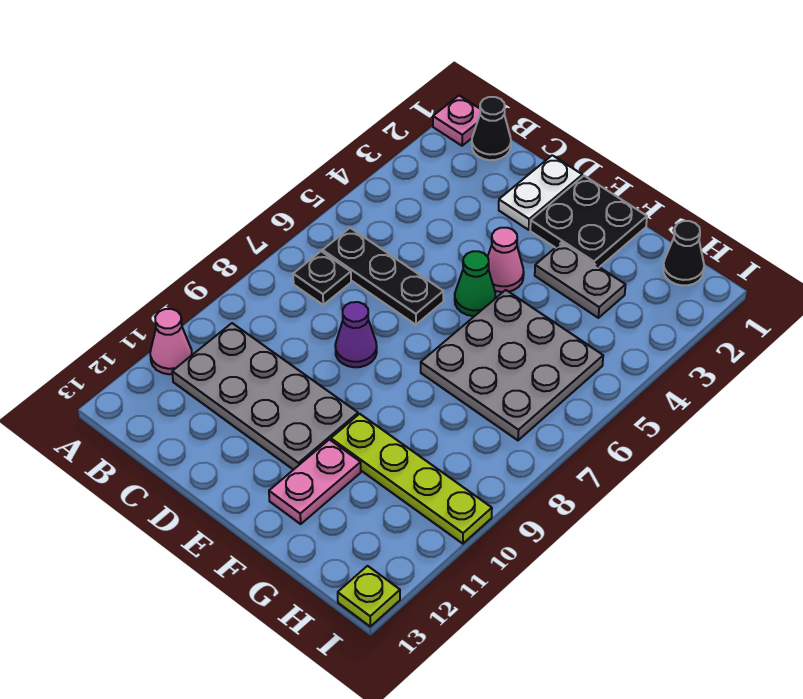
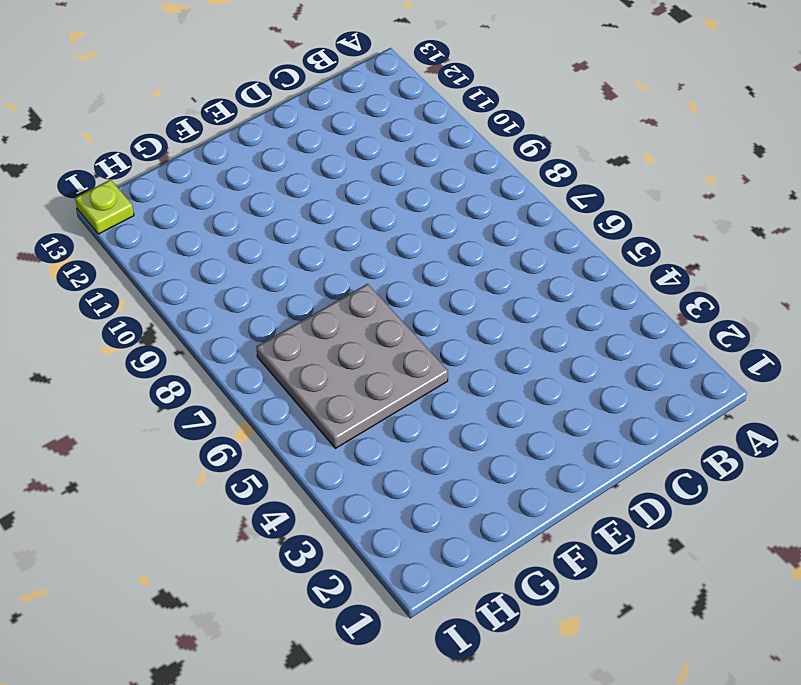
none -> pink plate A1 level 1
none -> pink cone A11 level 1
none -> black cone B1 level 1

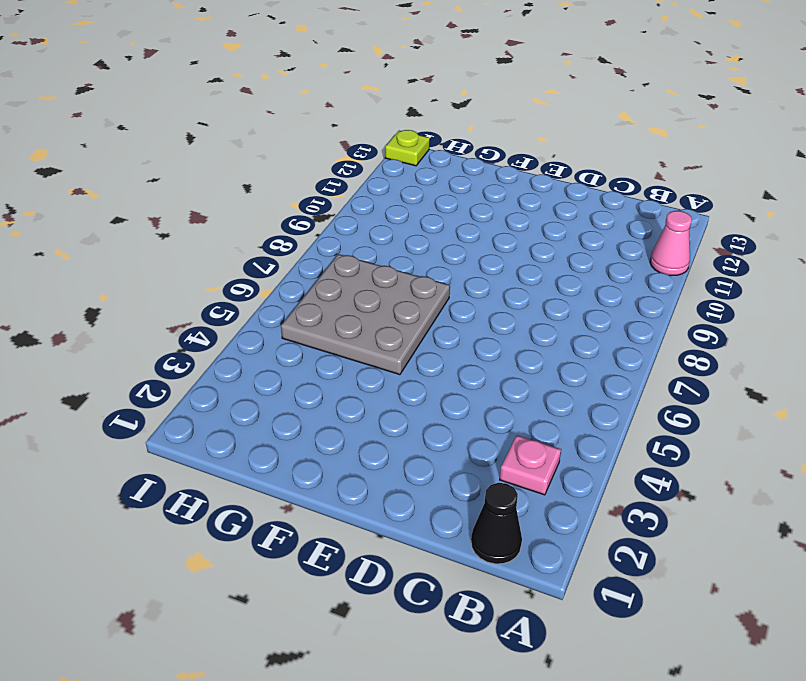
pink plate B3 level 1 -> pink plate A1 level 1
none -> black plate B6:D6 level 1
none -> black plate B7 level 1
none -> grey plate B10:E11 level 1

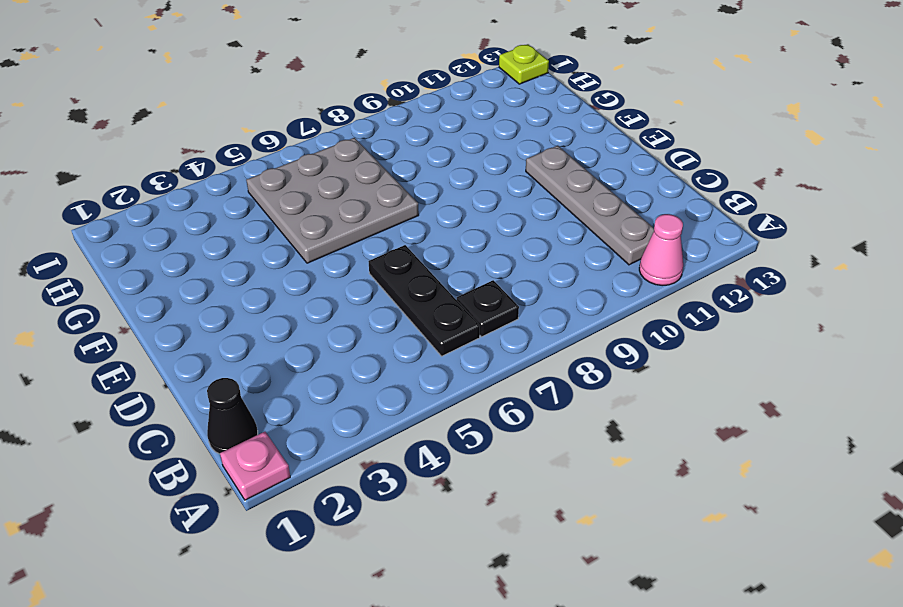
grey plate B11:E11 level 1 -> grey plate B10:E11 level 1
none -> white plate D1:D2 level 1
none -> purple cone D8 level 1
none -> black plate E1:F2 level 1

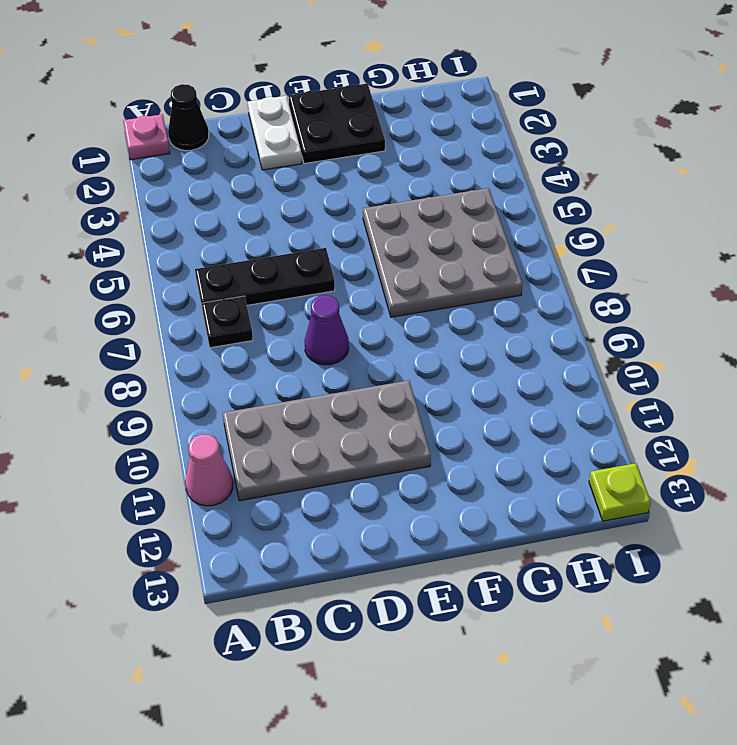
none -> pink cone E4 level 1
none -> green cone E5 level 1
none -> grey plate F3:G3 level 1

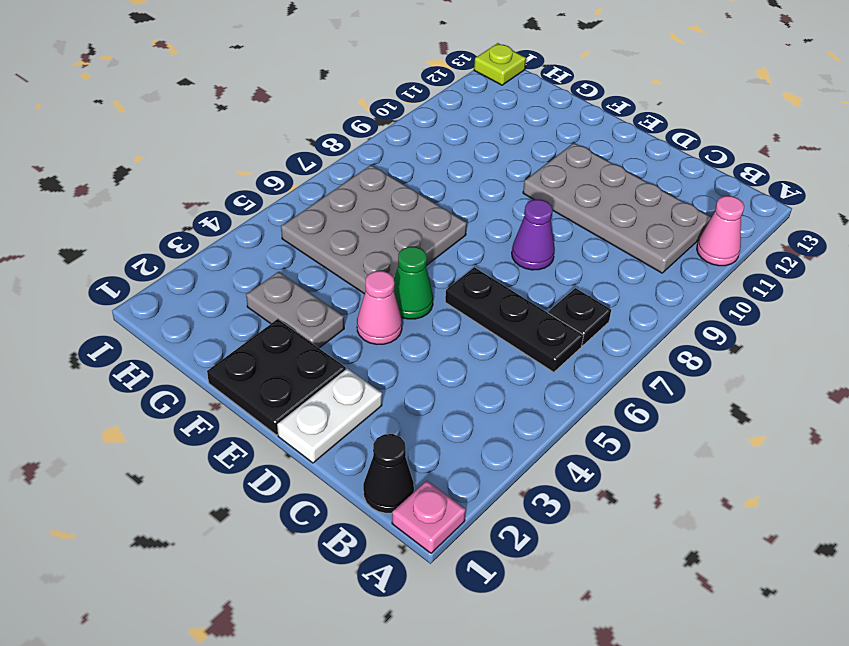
none -> lime plate F10:I10 level 1
none -> pink plate F11:F12 level 1
none -> black cone H1 level 1

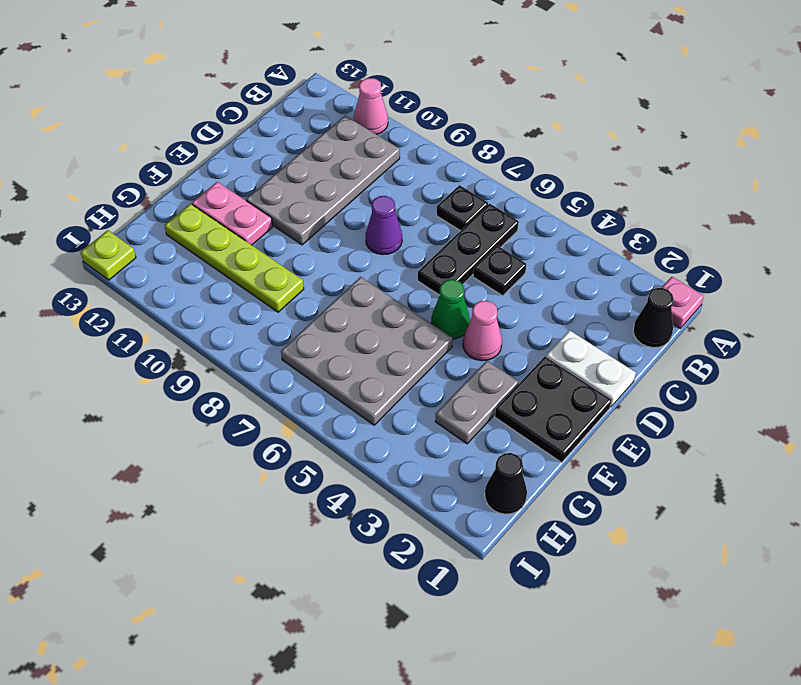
black plate C5 level 1 -> none
lime plate G9:G12 level 1 -> lime plate F10:I10 level 1

